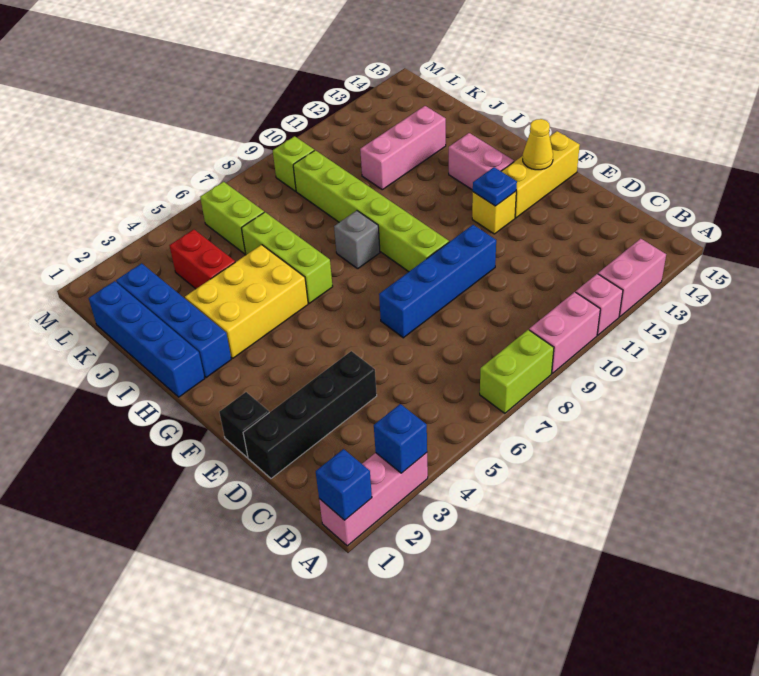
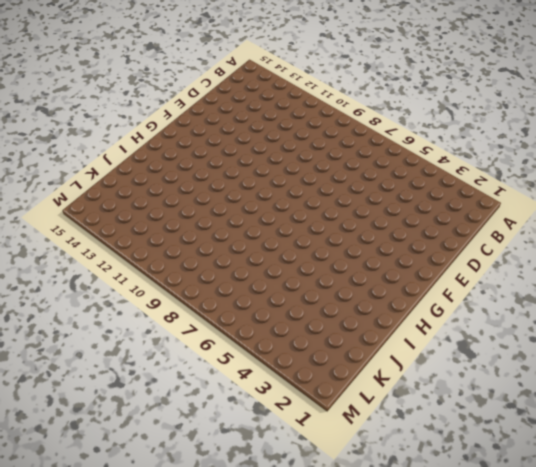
none -> pink brick A1:A3 level 1
none -> lime brick A7:A8 level 1
none -> pink brick A9:A10 level 1

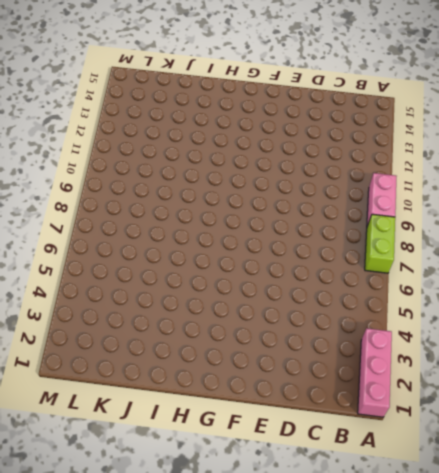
none -> pink brick A11 level 1
none -> pink brick A12:A13 level 1
none -> black brick D1:D4 level 1

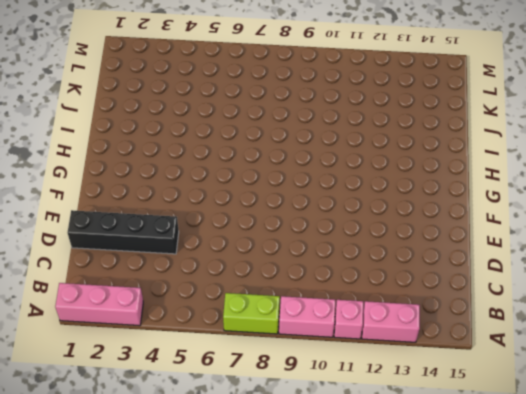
none -> black brick E1 level 1
none -> blue brick E7:E10 level 1
none -> lime brick F9:K9 level 1

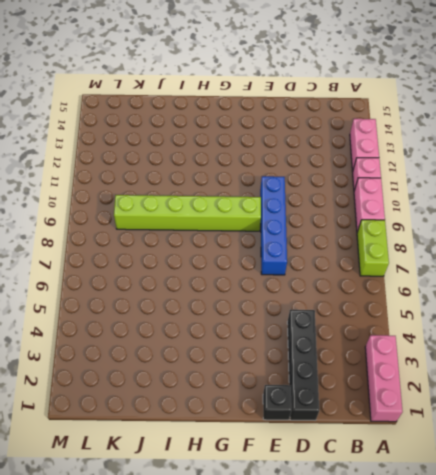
none -> yellow brick F12 level 1
none -> yellow brick F13:F15 level 1
none -> pink brick G13:H13 level 1

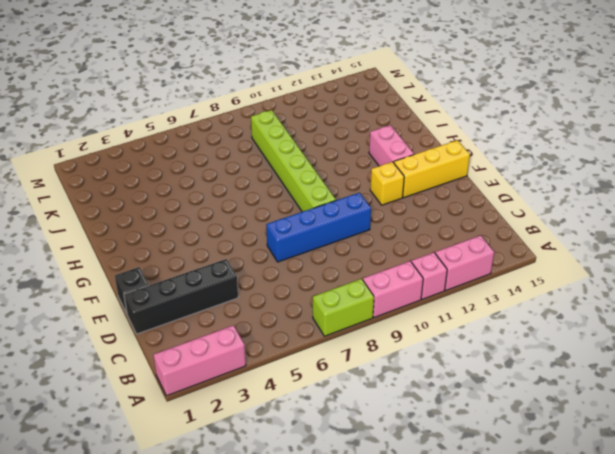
none -> blue brick H1:K1 level 1
none -> blue brick H2:K2 level 1
none -> yellow brick H3:I5 level 1

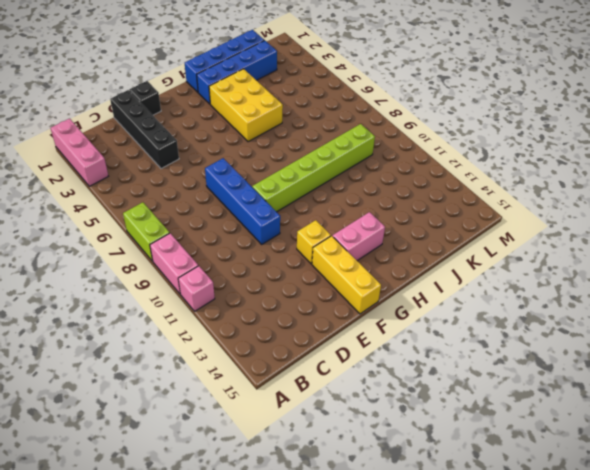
none -> pink brick A12:A13 level 1
none -> lime brick H6:J6 level 1
none -> grey brick H8 level 1

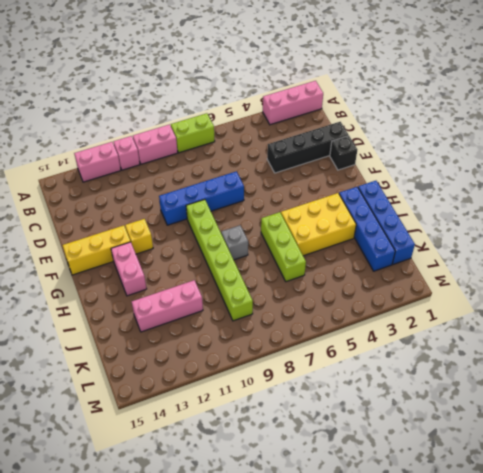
none -> red brick J4:K4 level 1
none -> lime brick K6:L6 level 1
none -> lime brick L9 level 1

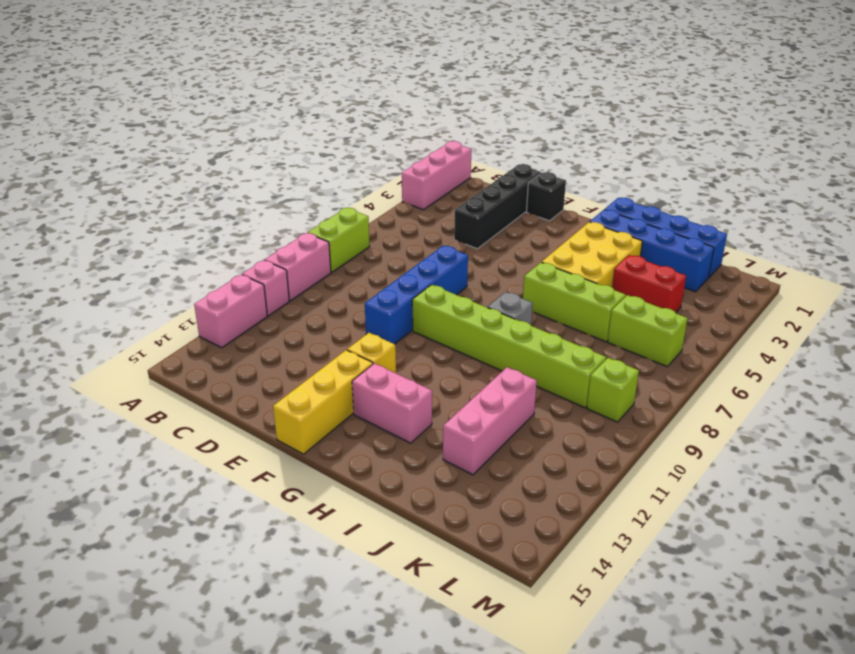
none -> blue brick A1 level 2
none -> blue brick A3 level 2
none -> blue plate F12 level 2

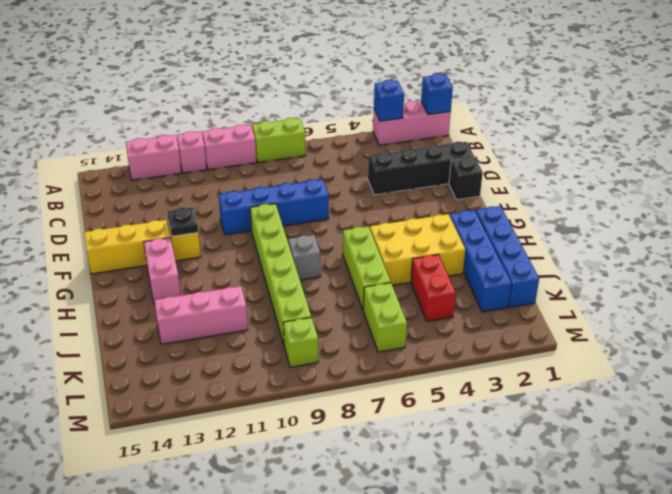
black plate F12 level 2 -> blue plate F12 level 2
none -> yellow cone F14 level 2

